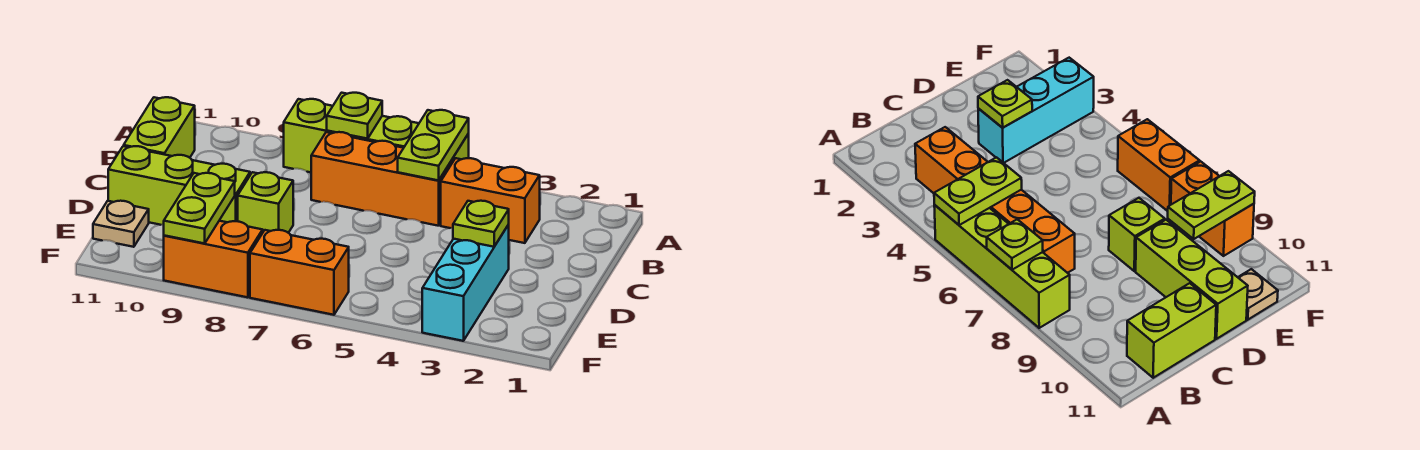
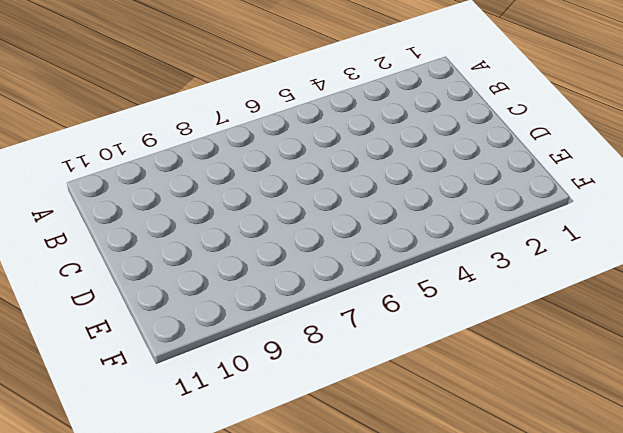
none -> lime brick A5:A8 level 1
none -> orange brick B3:B4 level 1
none -> orange brick B5:B7 level 1

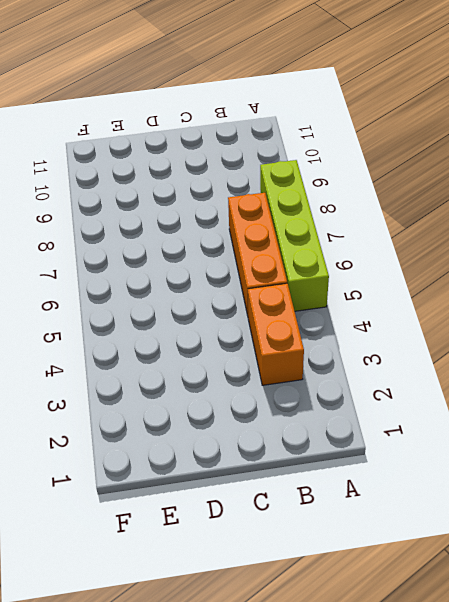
none -> lime brick B11:C11 level 1
none -> cyan brick D3:F3 level 1
none -> lime brick D8 level 1

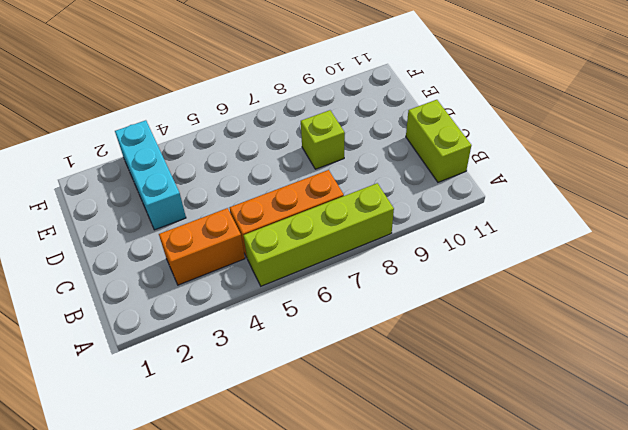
none -> lime brick D9:D11 level 1
none -> tan plate E11 level 1
none -> orange brick F6:F7 level 1

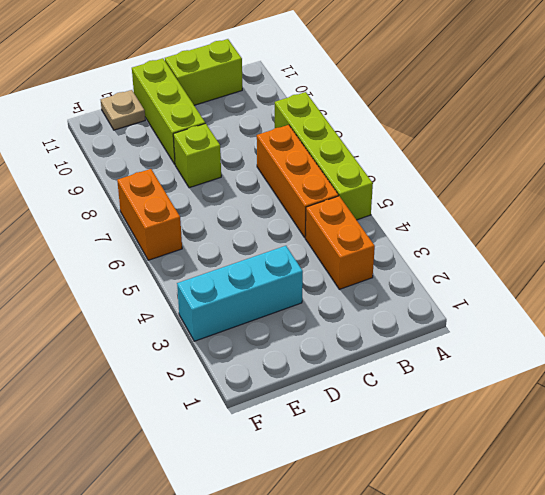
none -> orange brick F8:F9 level 1
none -> lime plate A5:B5 level 2
none -> lime plate A7 level 2

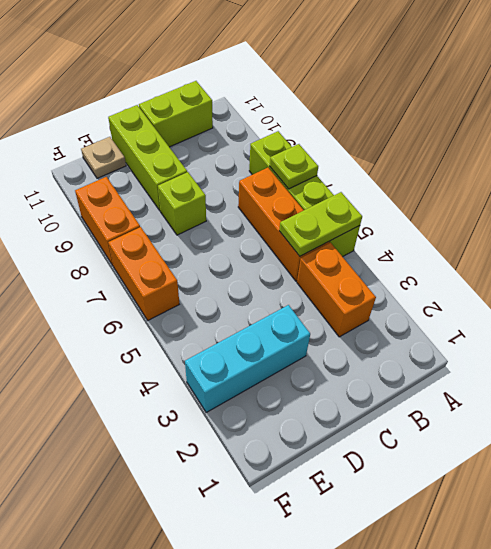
none -> lime plate D3 level 2
none -> lime plate E9:F9 level 2

